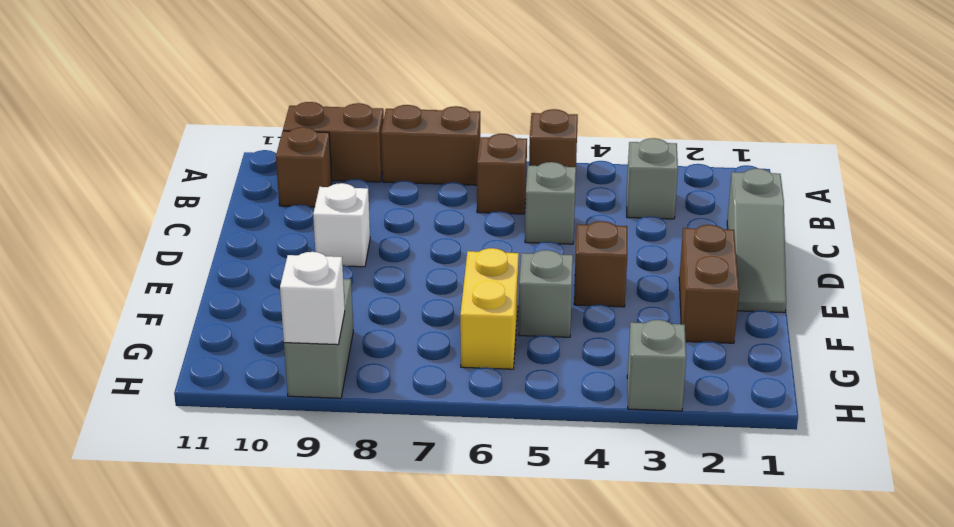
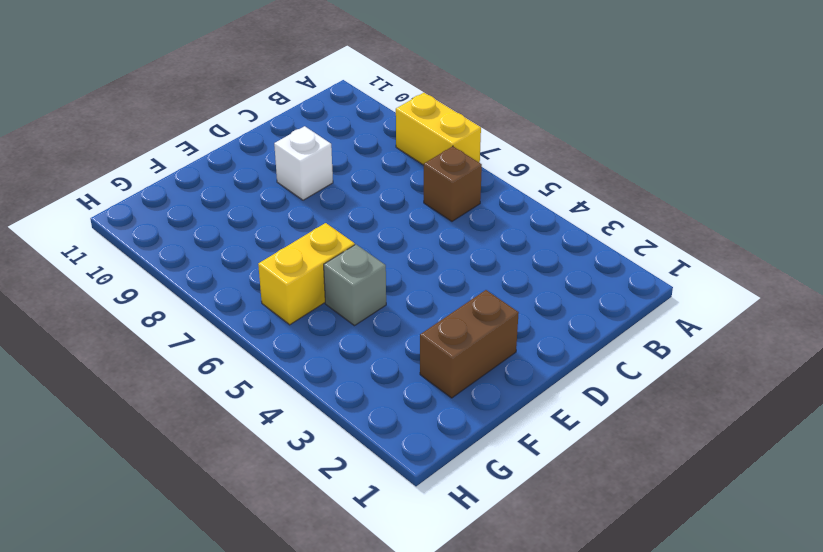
yellow brick A7:A8 level 1 -> brown brick A7:A8 level 1
none -> brown brick A5 level 1
none -> brown brick A9:A10 level 1
none -> grey brick B3 level 1

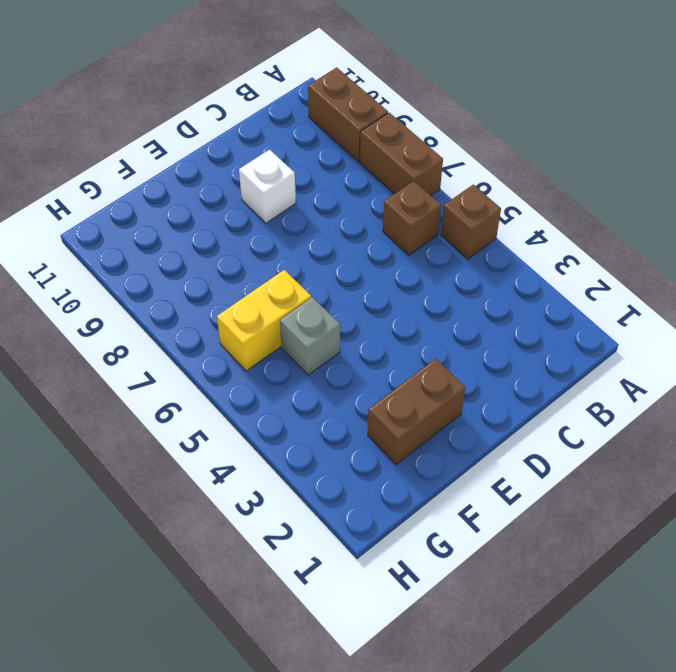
none -> grey brick B3 level 1
none -> brown brick B10 level 1
none -> grey slope C1:E1 level 1 top C

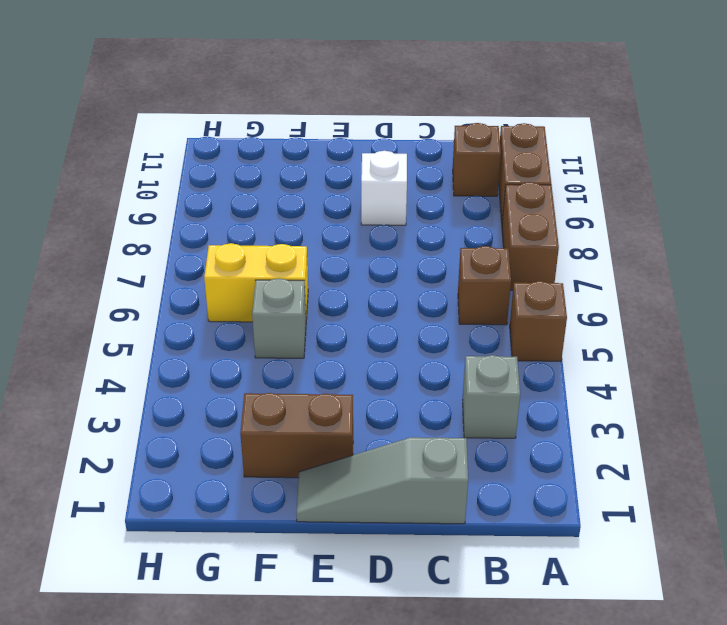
none -> grey brick C5 level 1
none -> brown brick E4 level 1
none -> grey brick G9:H9 level 1

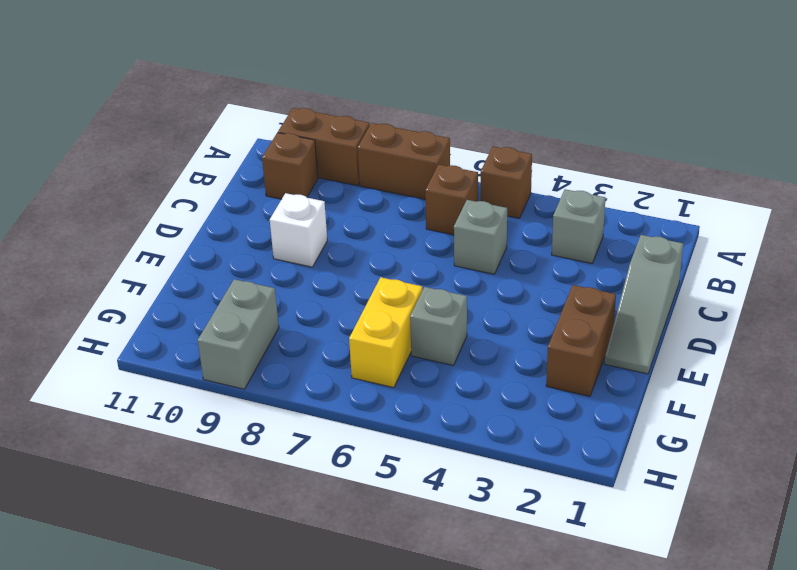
none -> brown brick E4 level 1
none -> grey brick H3 level 1
none -> white brick H9 level 2

